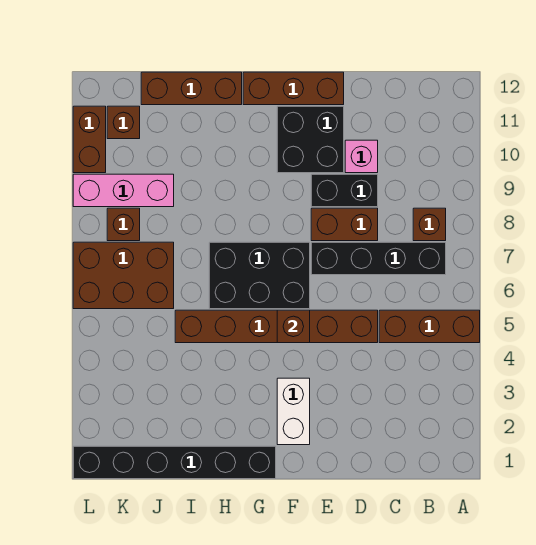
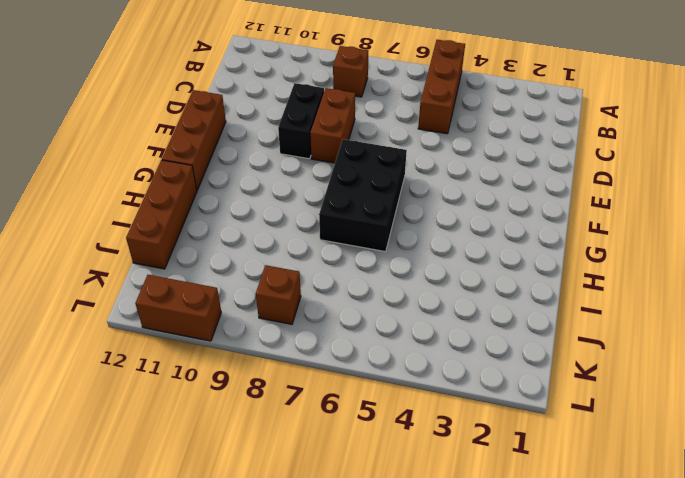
none -> black brick B7:E7 level 1
none -> brown brick D5:I5 level 1
none -> pink brick D10 level 1

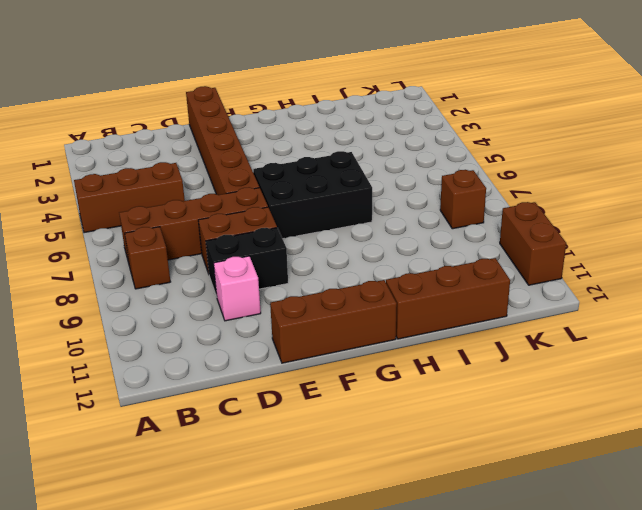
brown brick B7:E7 level 1 -> black brick B7:E7 level 1
brown brick E1:E6 level 1 -> brown brick D5:I5 level 1
none -> black brick E10:F11 level 1
none -> white brick F2:F3 level 1
none -> black brick G1:L1 level 1

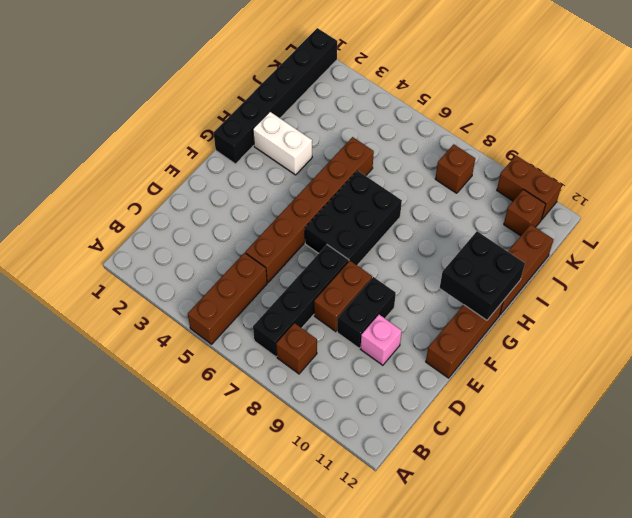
black brick G11:H12 level 2 -> black brick E10:F11 level 1
white brick H2:H3 level 1 -> white brick F2:F3 level 1
none -> brown brick J6:L7 level 1
none -> pink brick J9:L9 level 1
none -> brown brick F5 level 2

